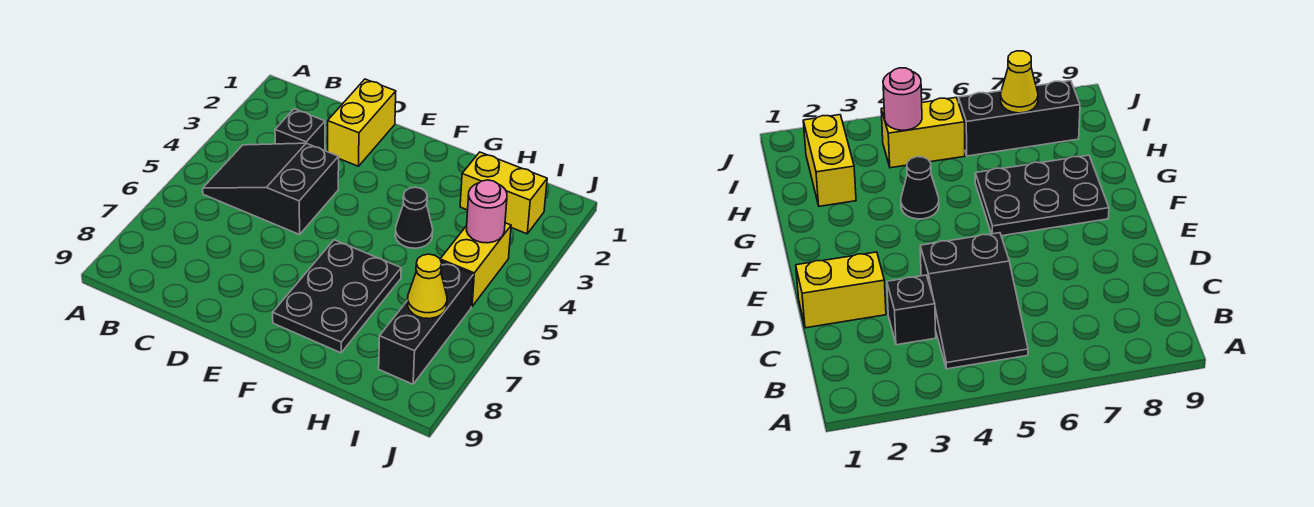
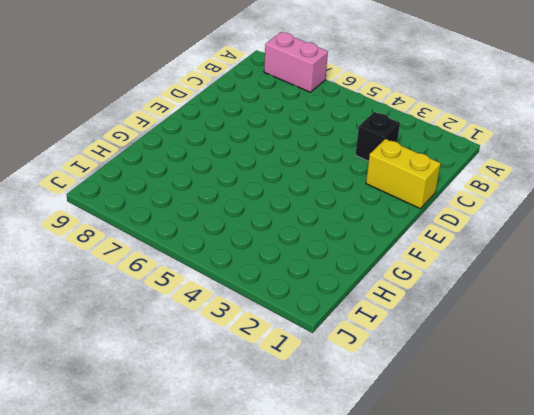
pink brick A7:A8 level 1 -> none
none -> black slope B4:D5 level 1 top D
none -> black plate F6:G8 level 1

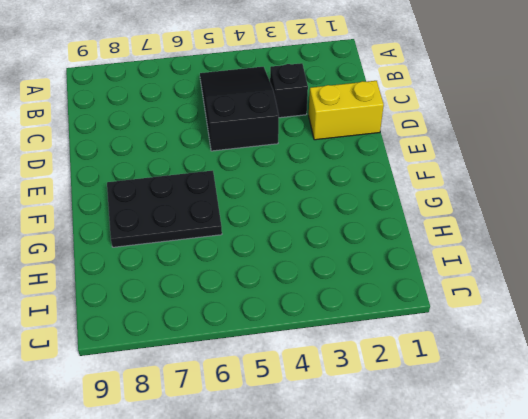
none -> black cone G4 level 1
none -> yellow brick H2:I2 level 1

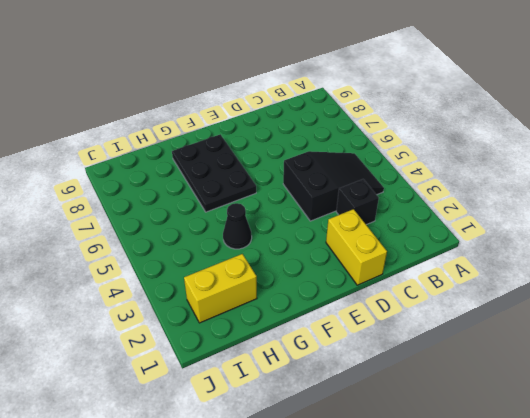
none -> yellow brick I4:I5 level 1
none -> black brick I6:I8 level 1

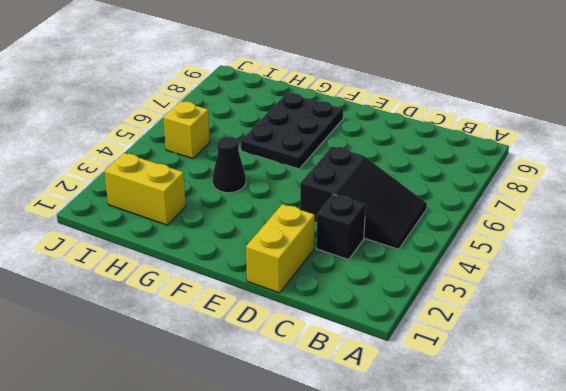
yellow brick I5 level 1 -> yellow brick I4:I5 level 1
none -> black brick I6:I8 level 1
none -> pink round brick I4 level 2

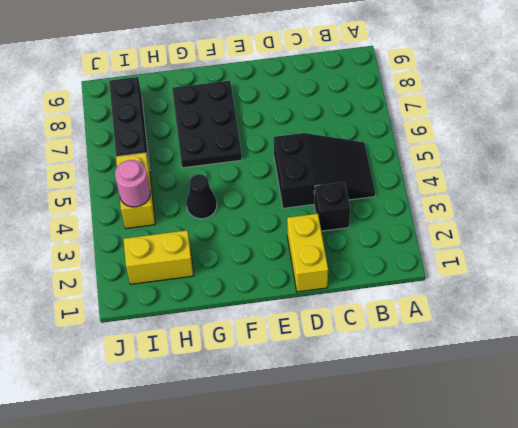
none -> yellow cone I7 level 2

